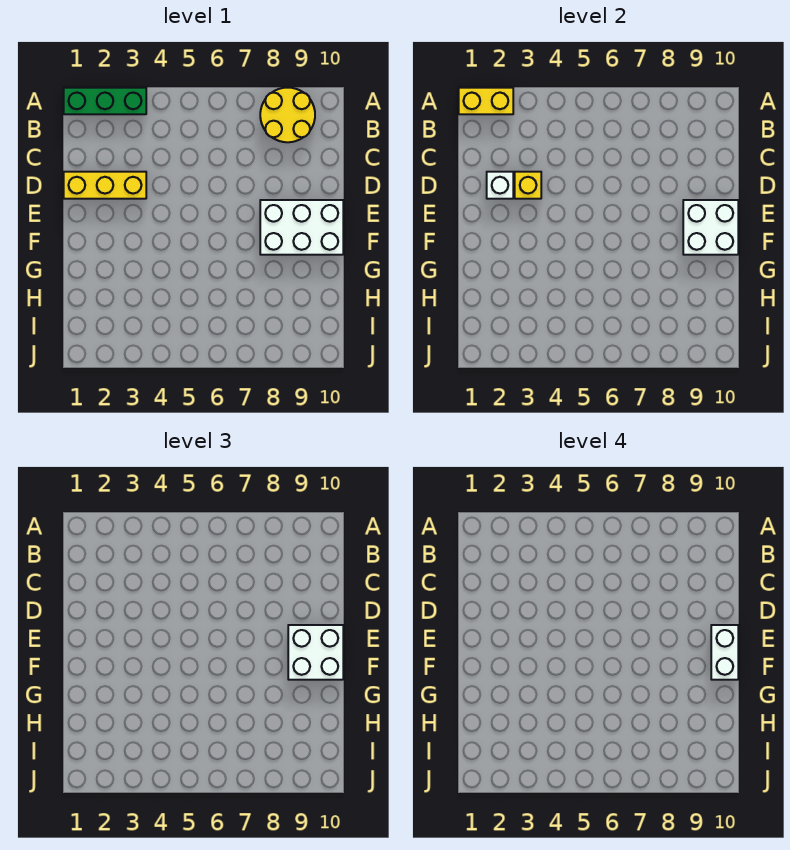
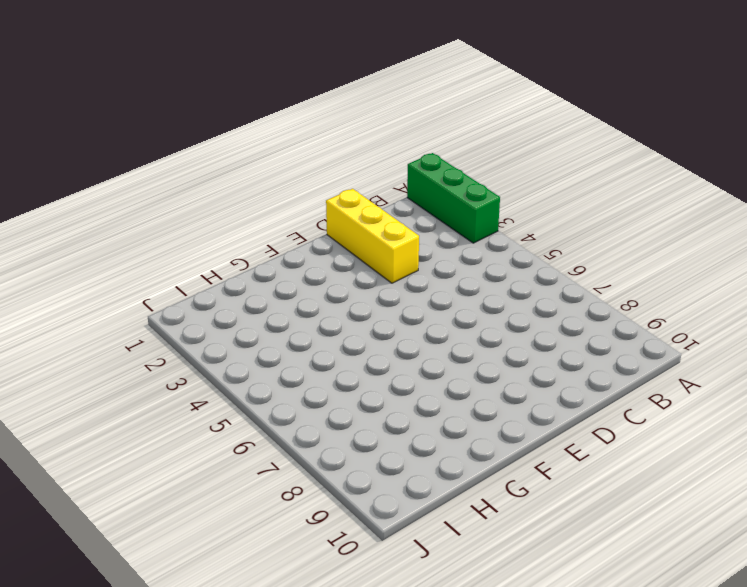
none -> yellow round brick A8:B9 level 1
none -> white brick E8:F10 level 1

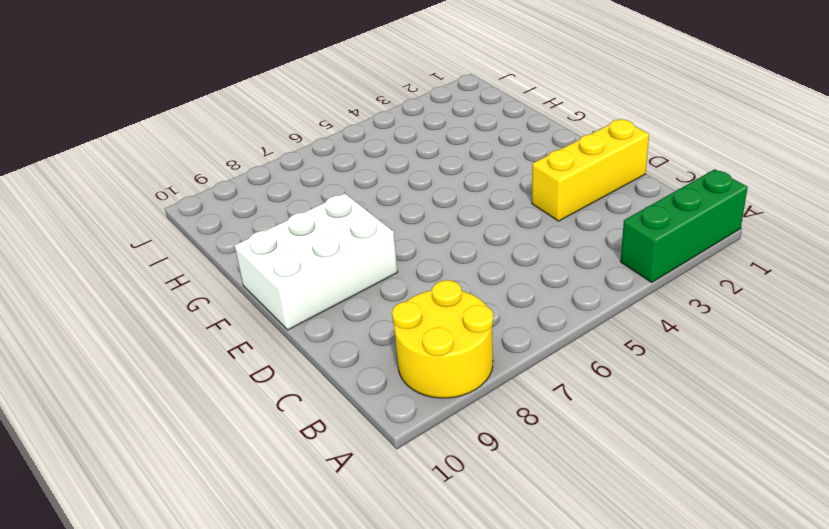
none -> yellow brick A1:A2 level 2
none -> white brick D2 level 2

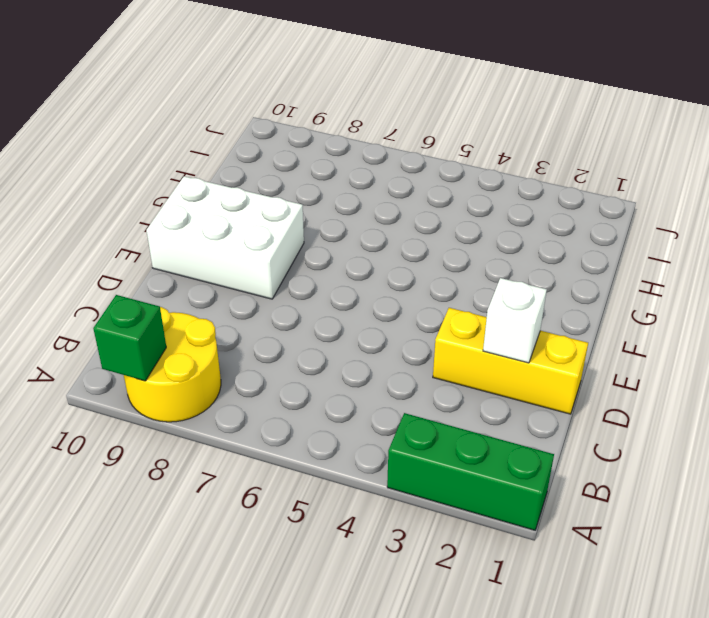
green brick A9 level 2 -> none
none -> yellow brick A1:A2 level 2
none -> yellow brick D3 level 2

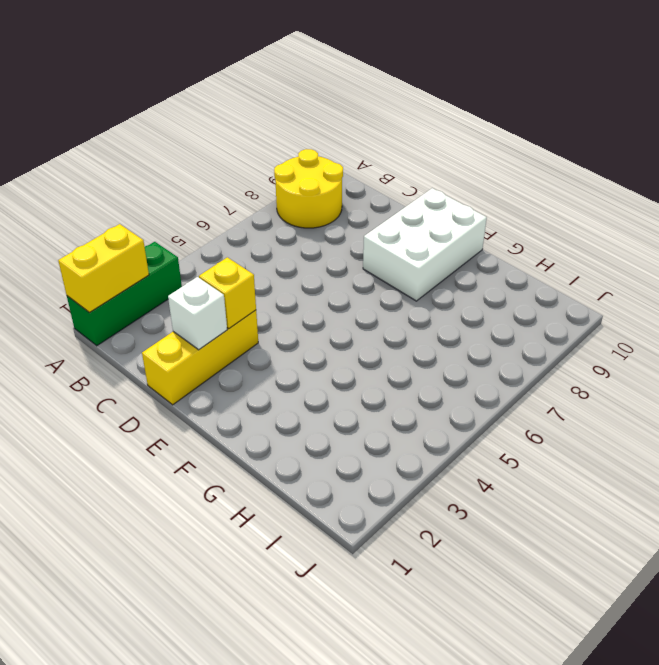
none -> white brick E9:F10 level 2
none -> white brick E9:F10 level 3

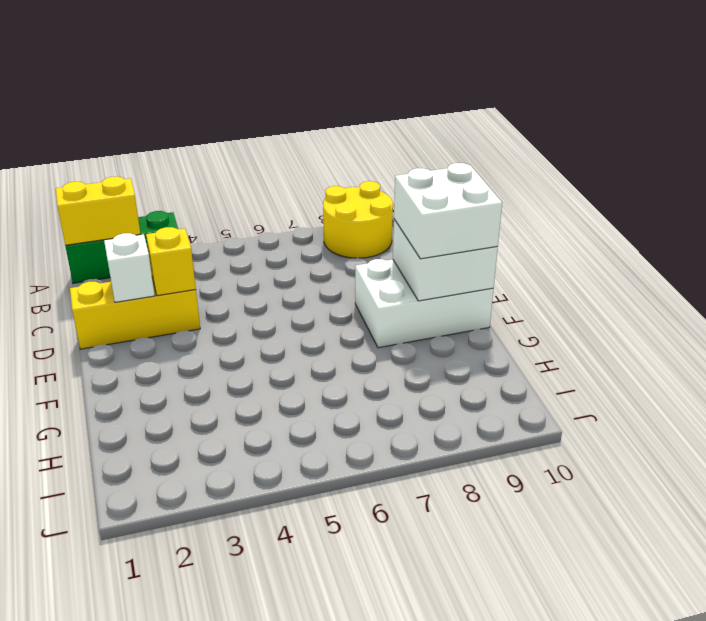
none -> white brick E10:F10 level 4

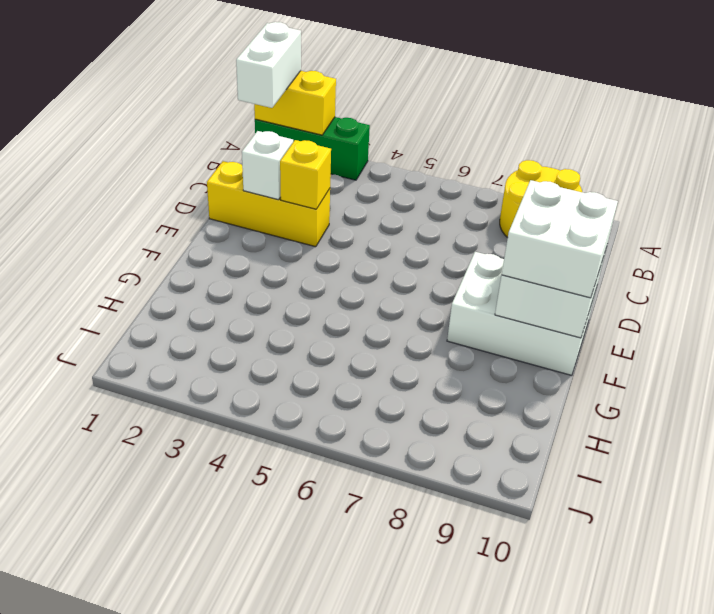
white brick A1:B1 level 3 -> white brick E10:F10 level 4

